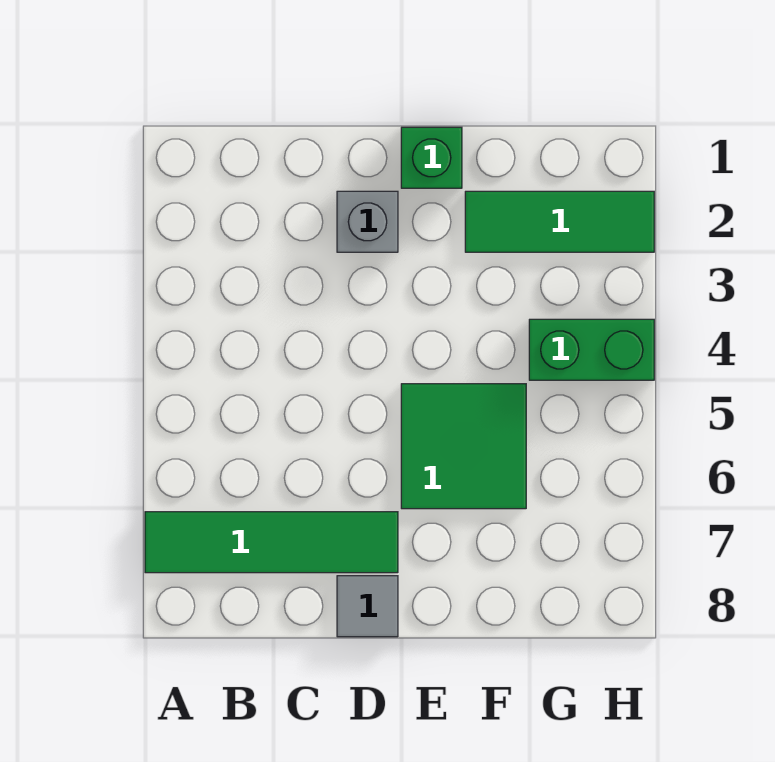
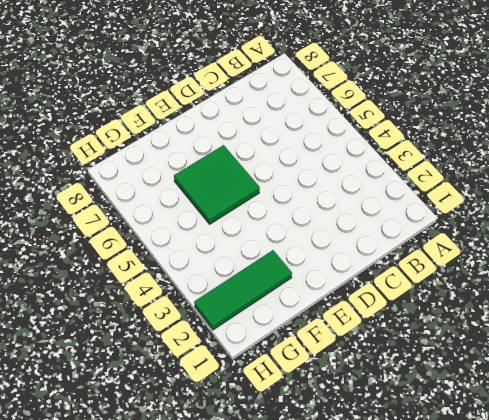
none -> green tile A7:D7 level 1
none -> grey brick D2 level 1

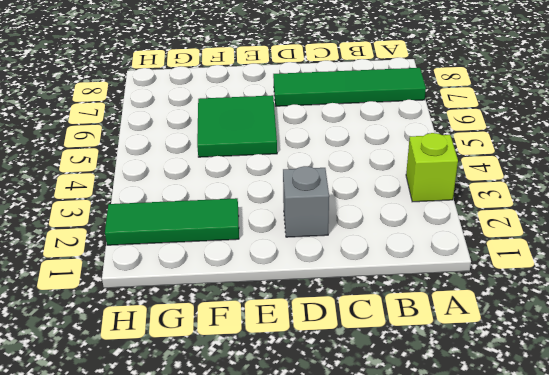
lime brick A3 level 1 -> none
none -> grey tile D8 level 1
none -> green brick E1 level 1

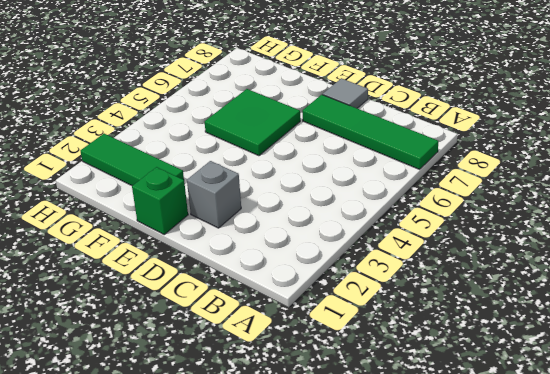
none -> green brick G4:H4 level 1

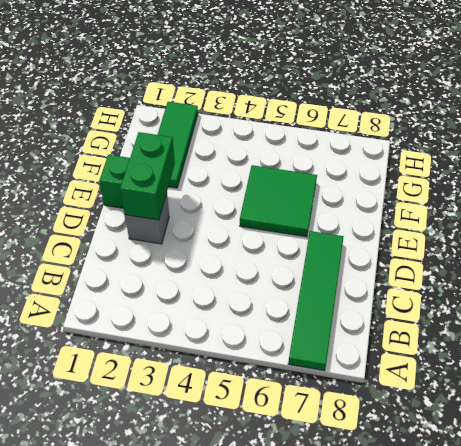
green brick D2:E2 level 2 -> green brick G4:H4 level 1
none -> grey tile D8 level 1

